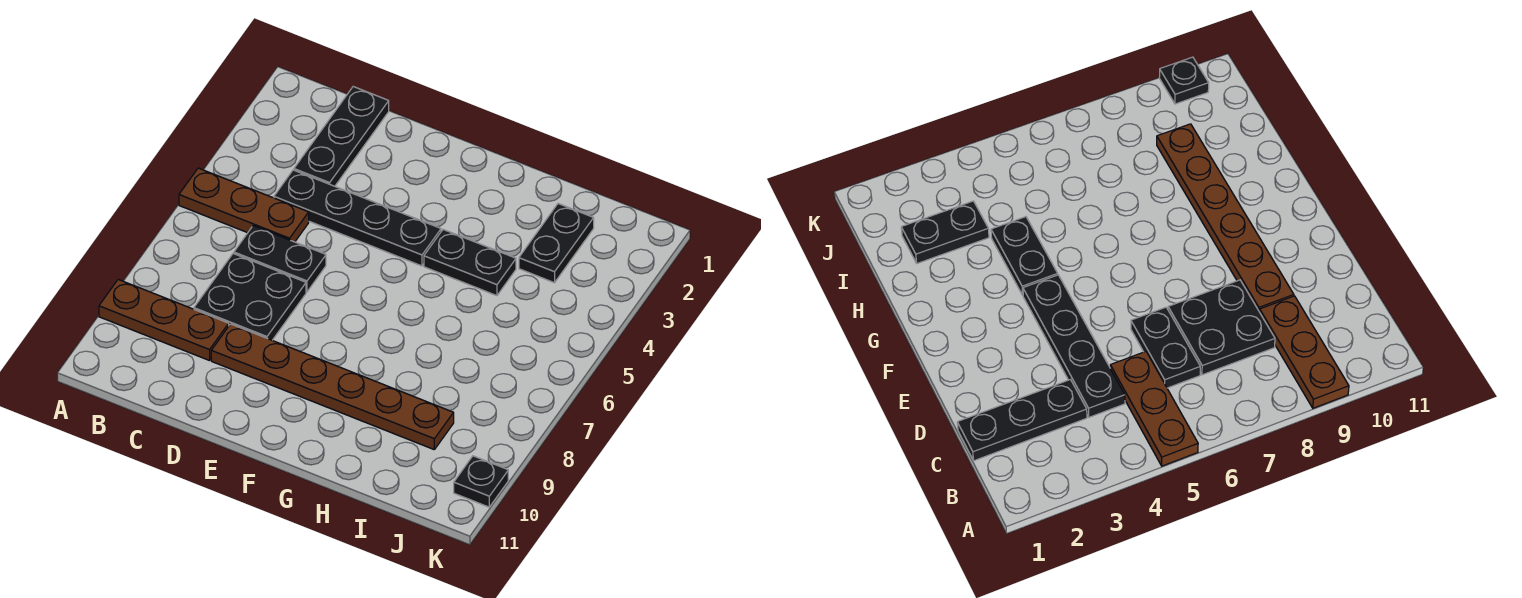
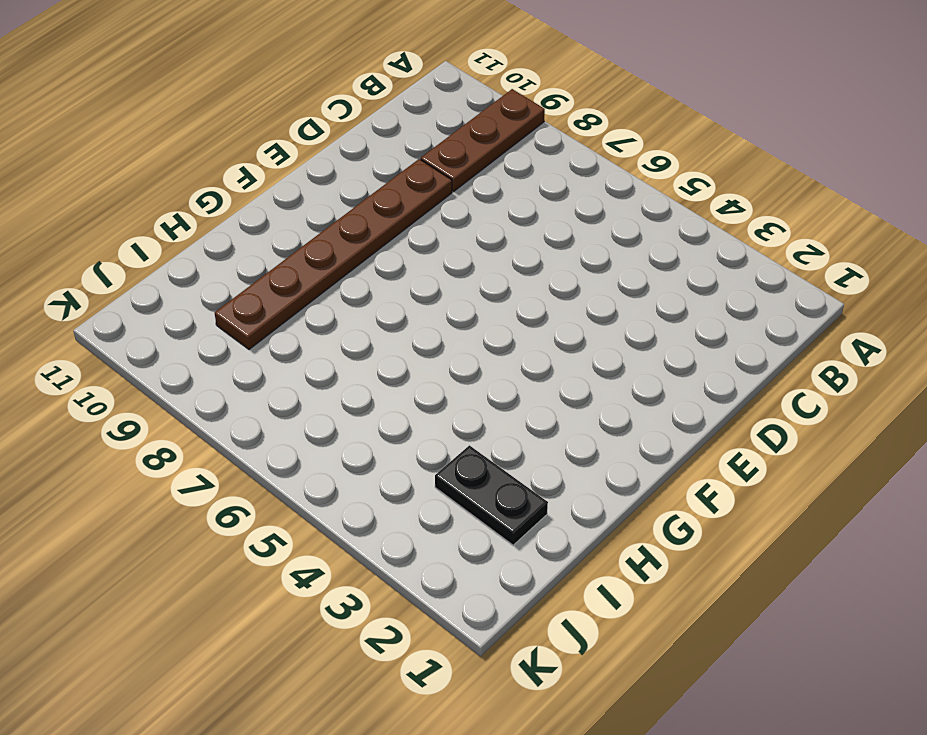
none -> brown plate A5:C5 level 1
none -> black plate C1:C3 level 1

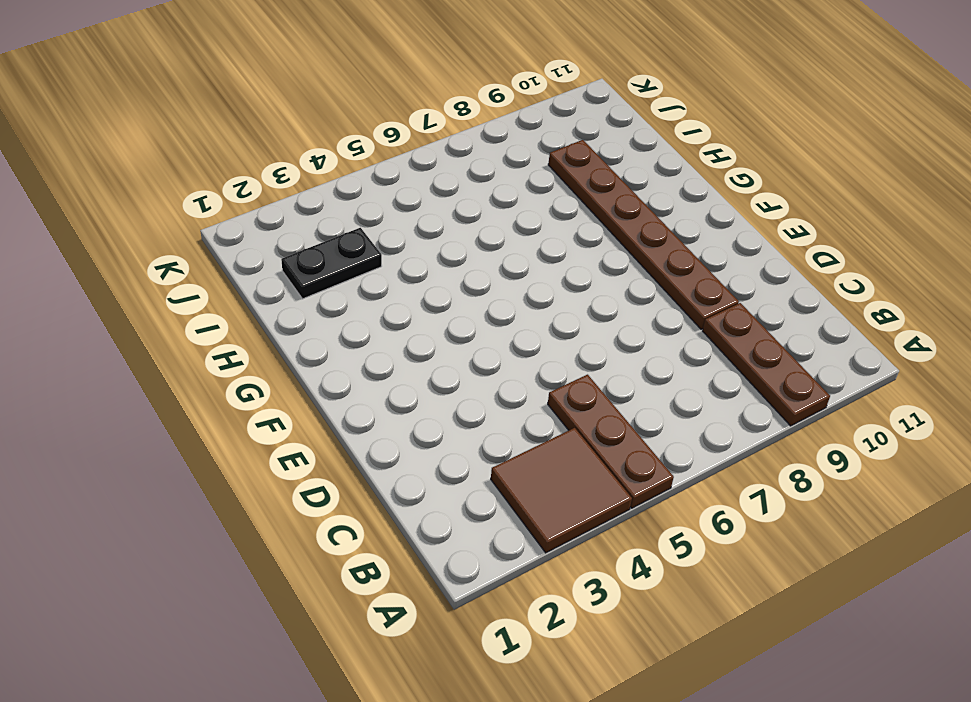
brown tile A3:B4 level 1 -> none
none -> black plate C1:C3 level 1
none -> black plate C4:F4 level 1

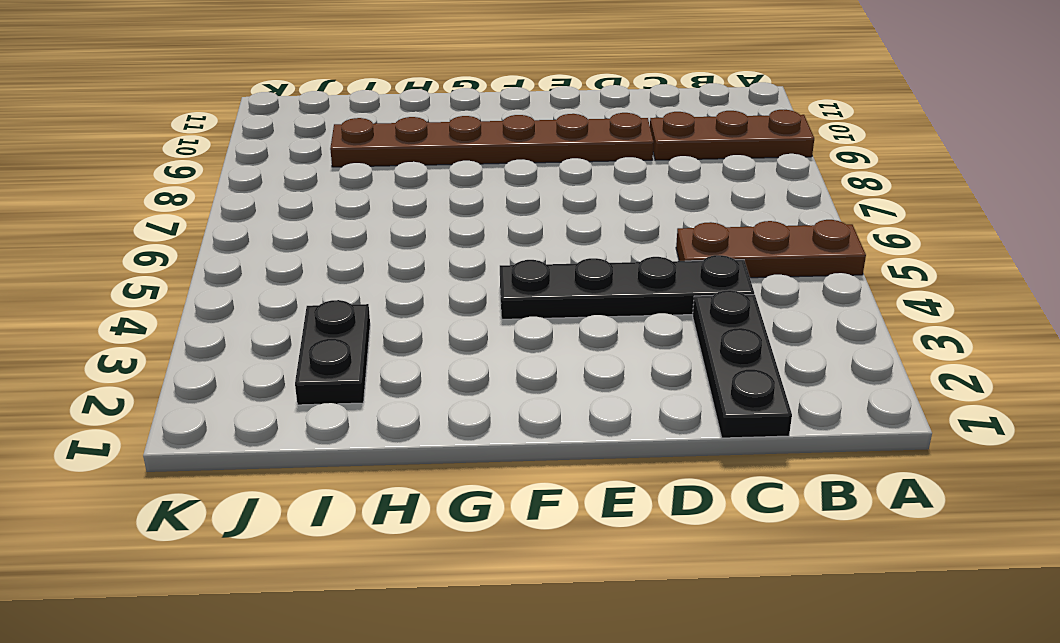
none -> black plate C6:D6 level 1
none -> black plate C7:D8 level 1

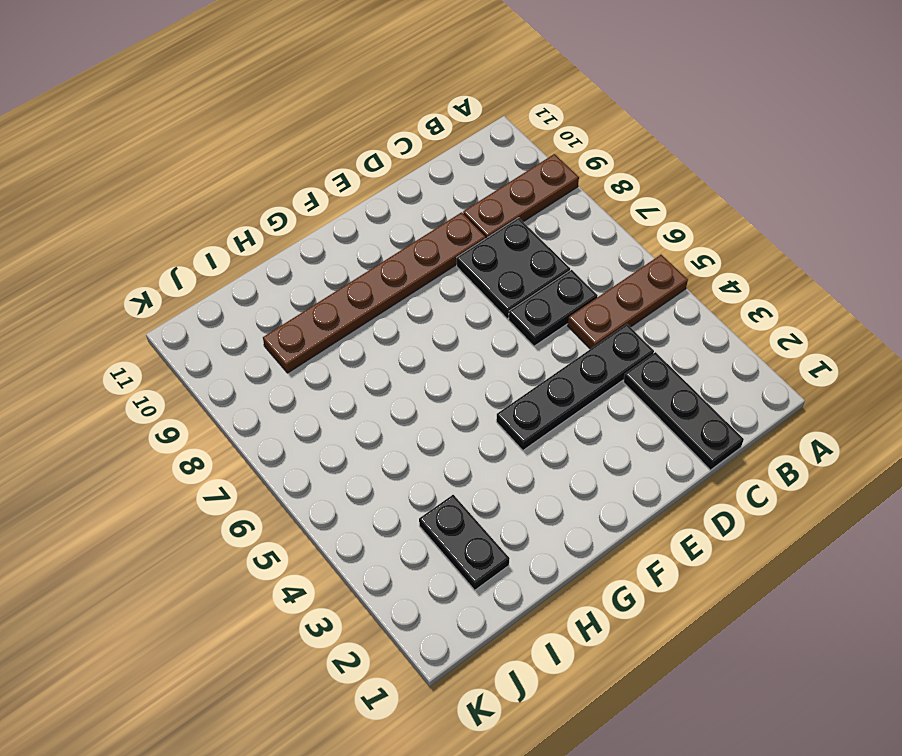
none -> black plate G4:H4 level 1
none -> black plate K10 level 1

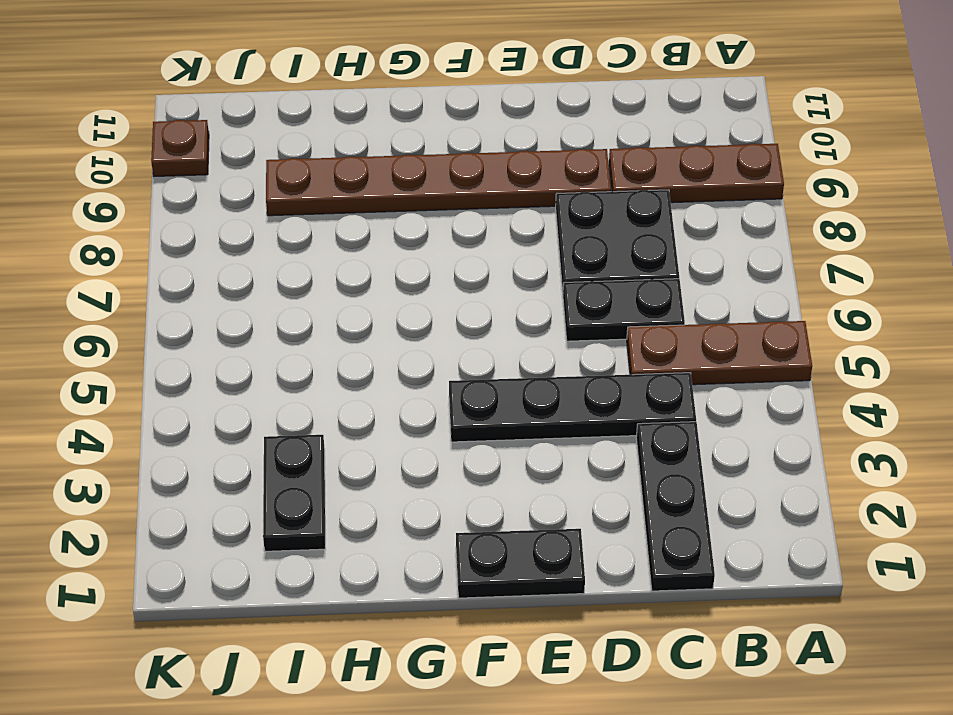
black plate E1:F1 level 1 -> black plate G4:H4 level 1
brown plate K10 level 1 -> black plate K10 level 1

